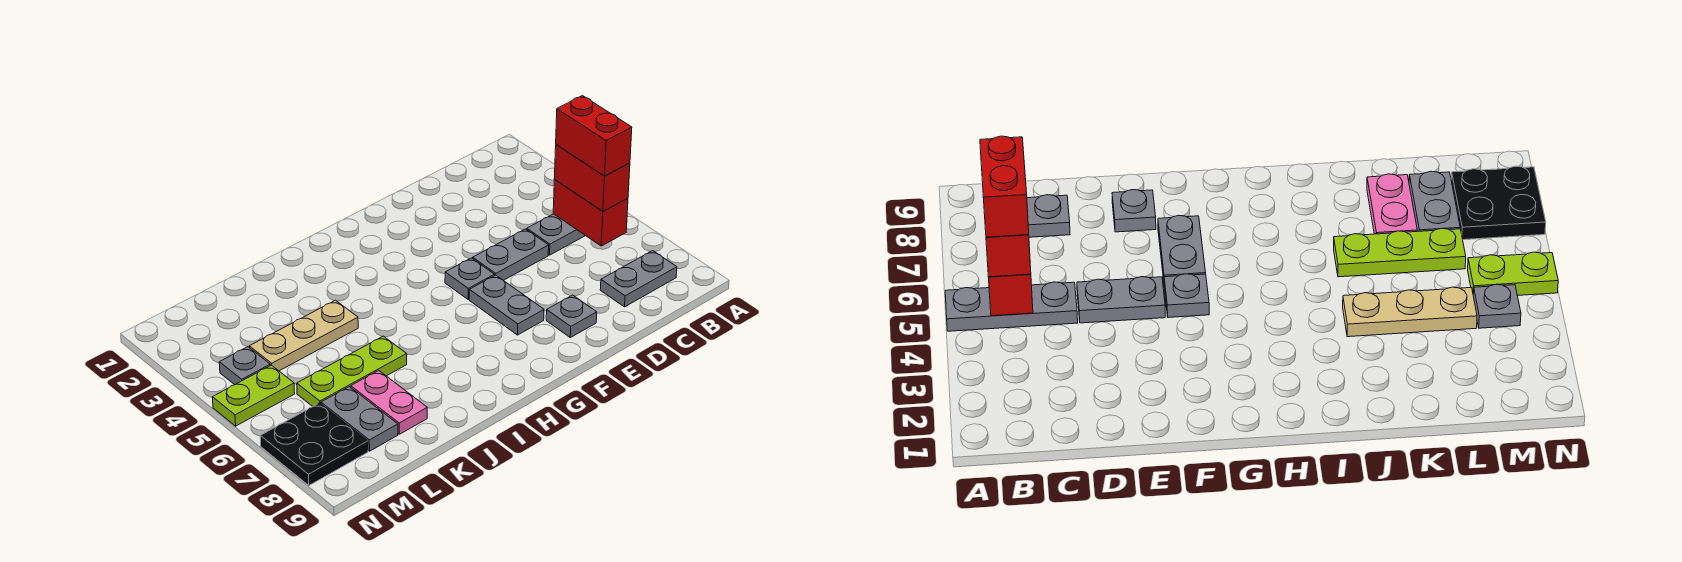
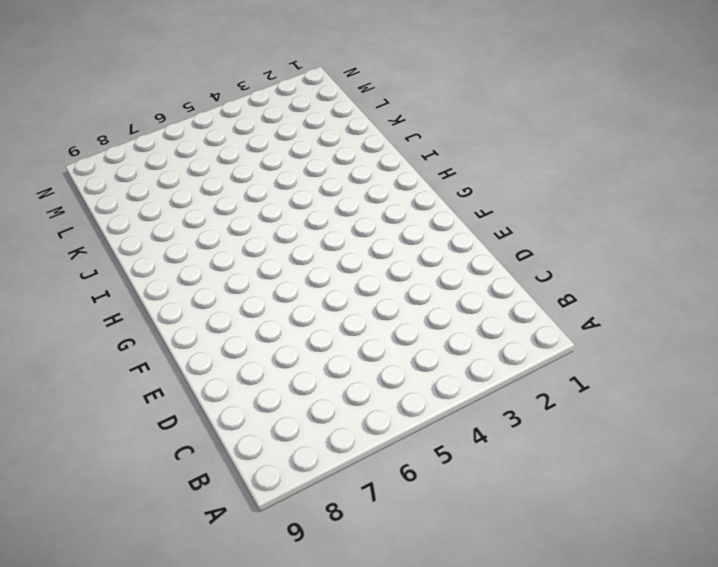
none -> grey plate A5:C5 level 1
none -> grey plate B8:C8 level 1
none -> grey plate D5:E5 level 1

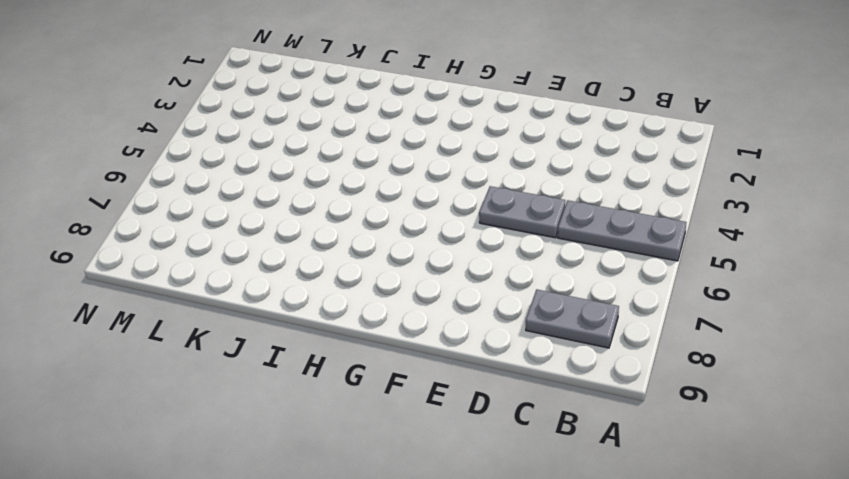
none -> grey plate E8 level 1
none -> grey plate F5 level 1
none -> grey plate F6:F7 level 1

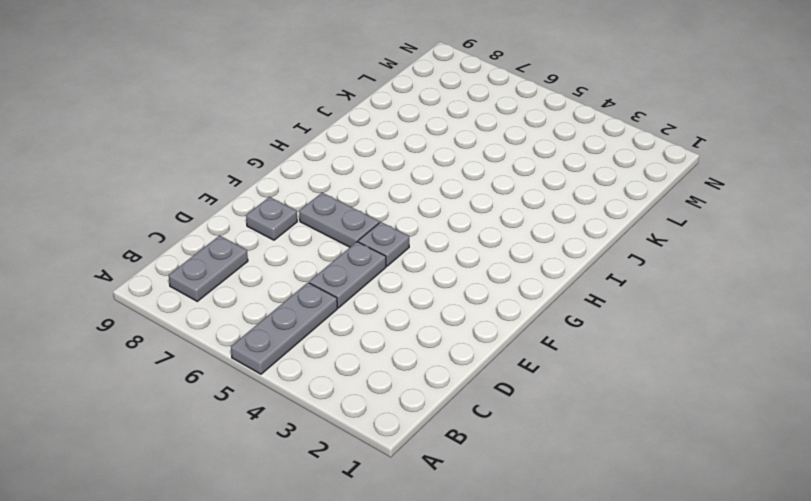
none -> tan plate J4:L4 level 1
none -> lime plate J6:L6 level 1
none -> pink plate K7:K8 level 1

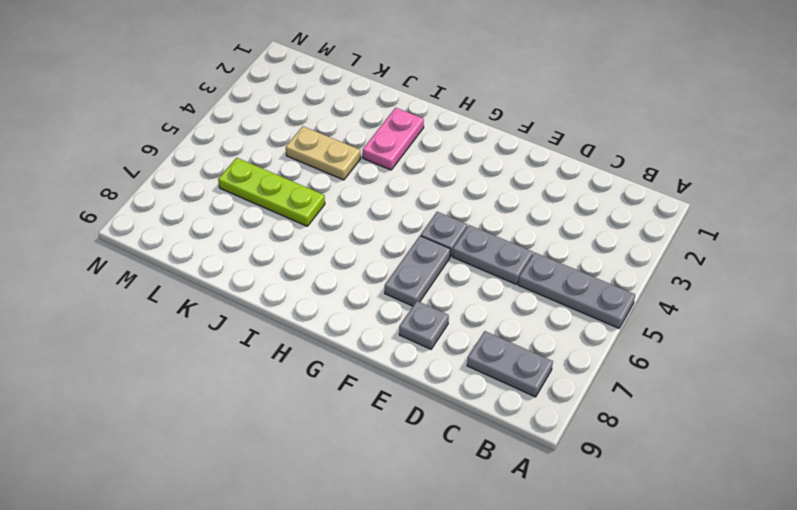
pink plate I2:I3 level 1 -> pink plate K7:K8 level 1
tan plate J4:K4 level 1 -> tan plate J4:L4 level 1
none -> grey plate L7:L8 level 1
none -> grey plate M4 level 1
none -> lime plate M5:N5 level 1

